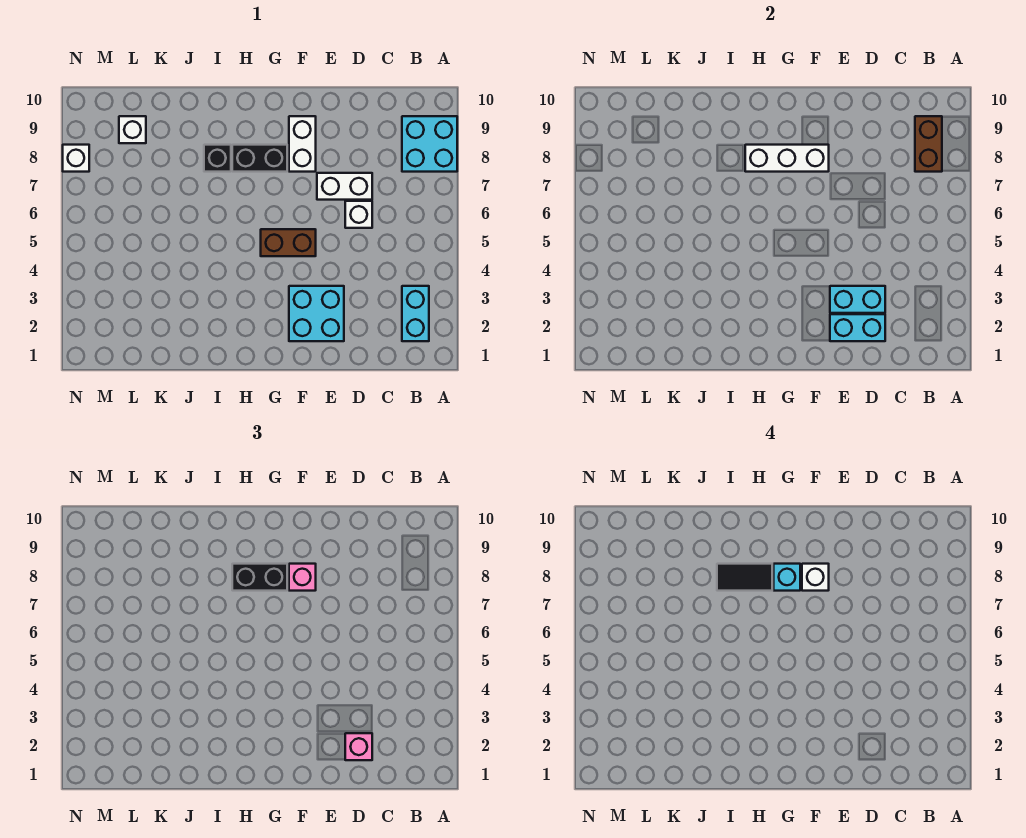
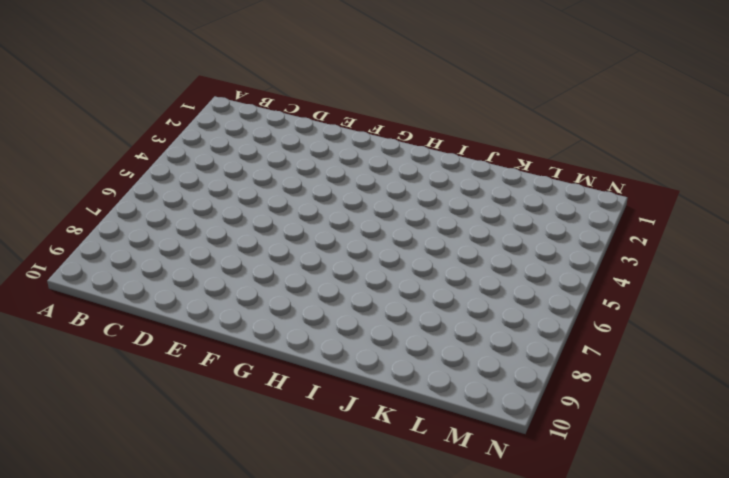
none -> cyan brick A8:B9 level 1
none -> cyan brick B2:B3 level 1
none -> white brick D6 level 1

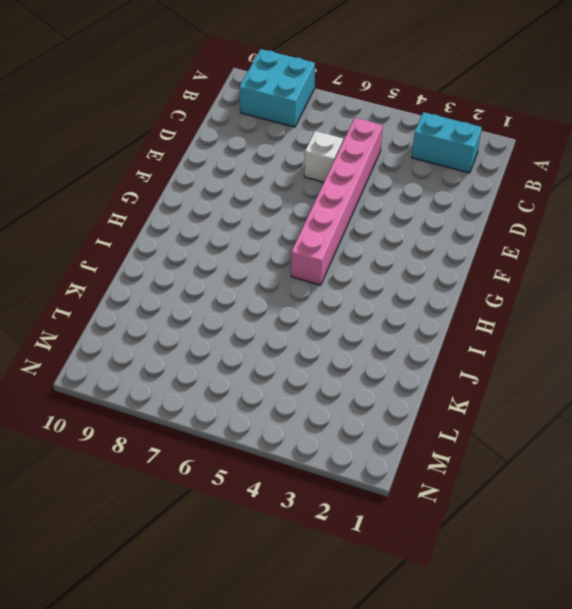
pink brick C5:H5 level 1 -> brown brick F5:G5 level 1
none -> white brick D7:E7 level 1
none -> cyan brick E2:F3 level 1
none -> white brick F8:F9 level 1

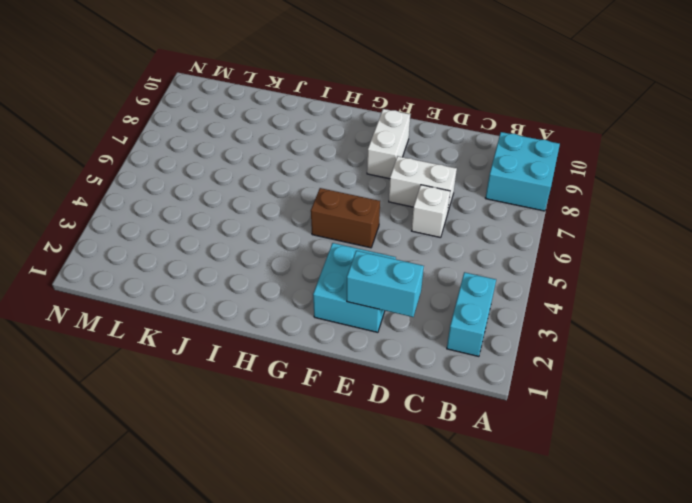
none -> black brick G8:H8 level 1
none -> black brick I8 level 1
none -> white brick L9 level 1

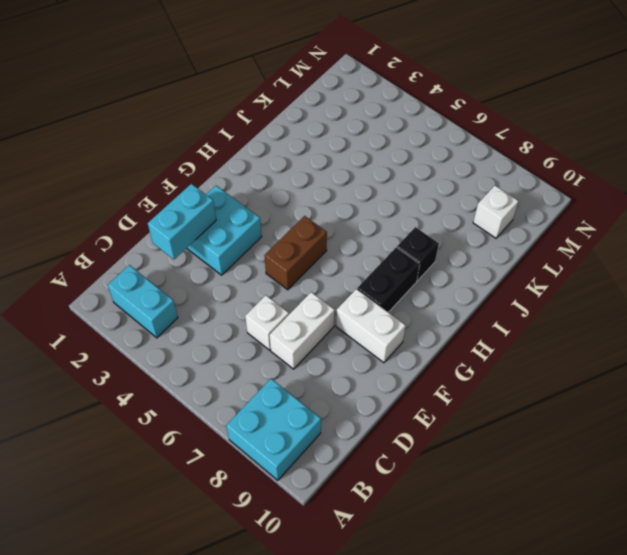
none -> white brick N8 level 1
none -> brown brick B8:B9 level 2
none -> cyan brick D3:E3 level 2

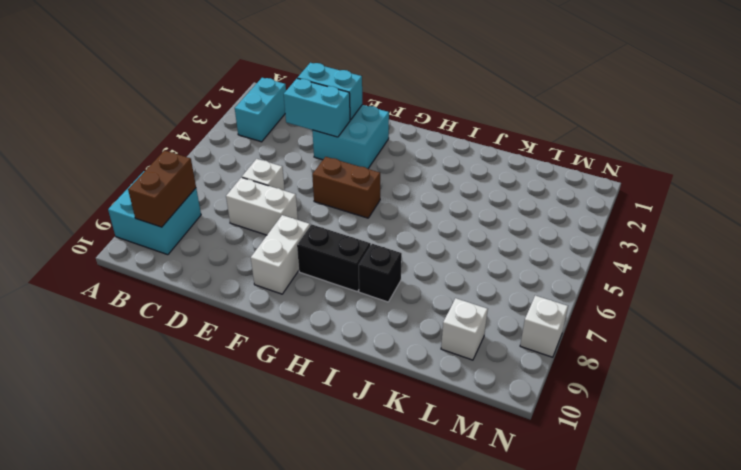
none -> white brick F8:H8 level 2
none -> pink brick D2 level 3
none -> pink brick F8 level 3

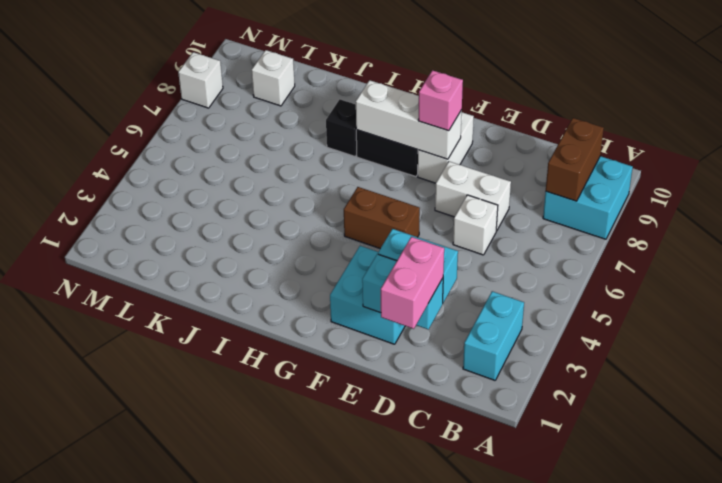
pink brick D1:D2 level 3 -> pink brick D2 level 3
none -> black brick G8:H8 level 3
none -> white brick F8 level 4
none -> cyan brick G8 level 4

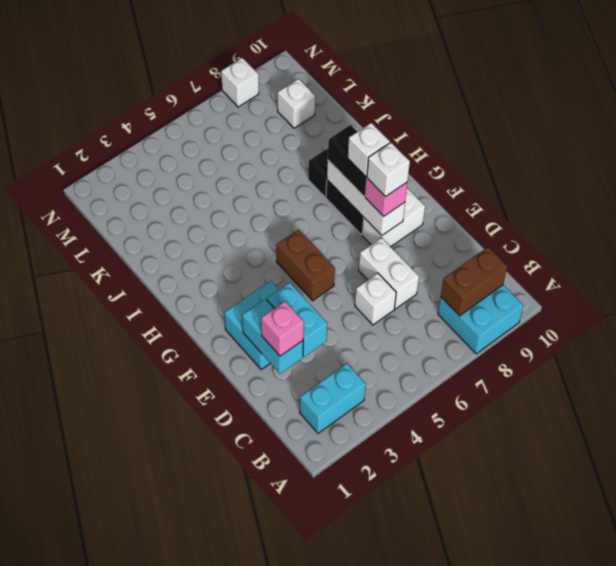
white brick G8 level 4 -> cyan brick G8 level 4
none -> black tile H8:I8 level 4

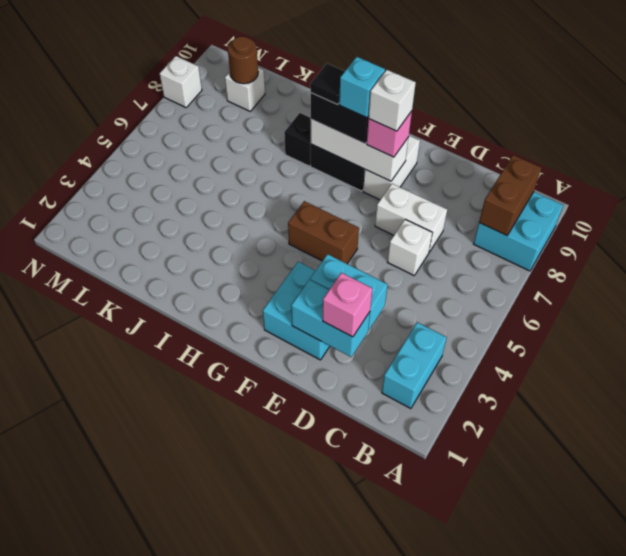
black tile H8 level 4 -> black tile H8:I8 level 4
brown round brick L9 level 2 -> none

